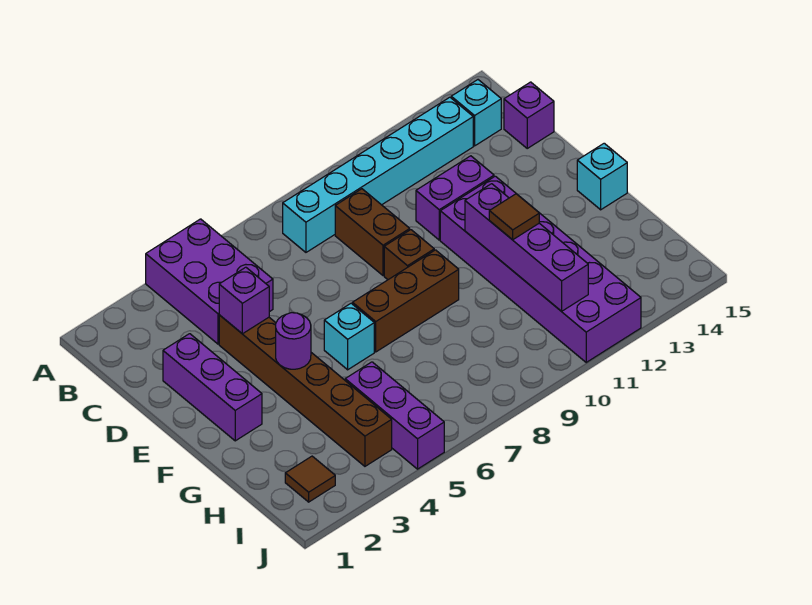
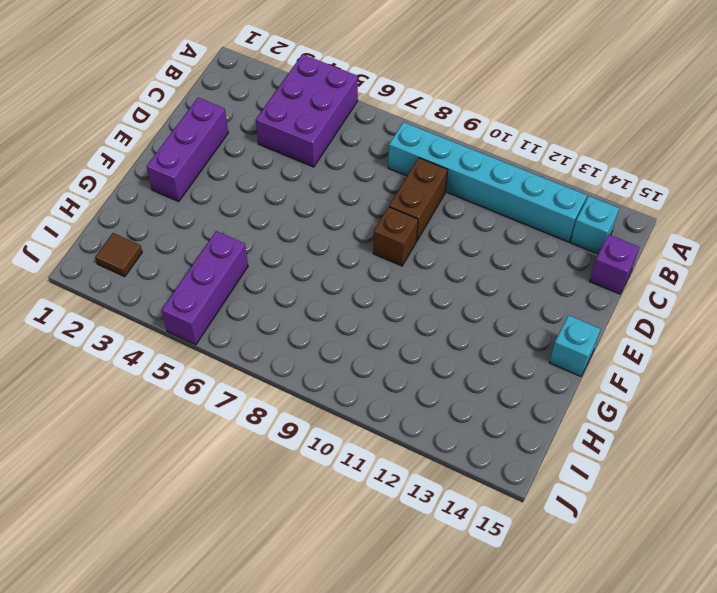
none -> brown brick D4:I4 level 1
none -> purple brick D11:D12 level 1
none -> purple brick E11:J12 level 1

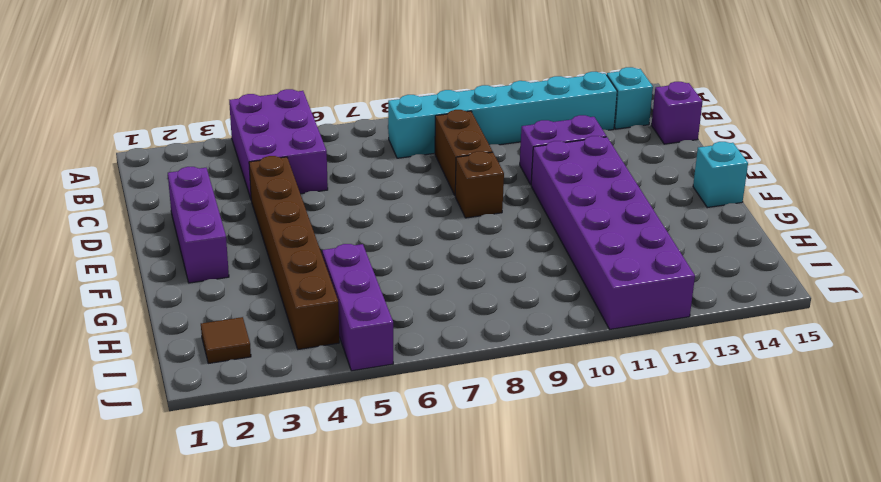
none -> cyan brick F6 level 1
none -> brown brick F7:F9 level 1
none -> purple brick D4 level 2

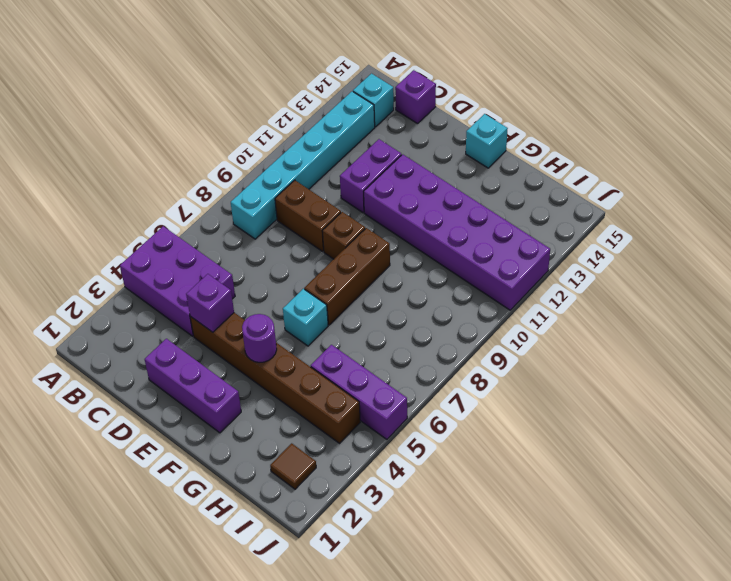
none -> purple brick F11:I11 level 2
none -> brown tile G11 level 3

